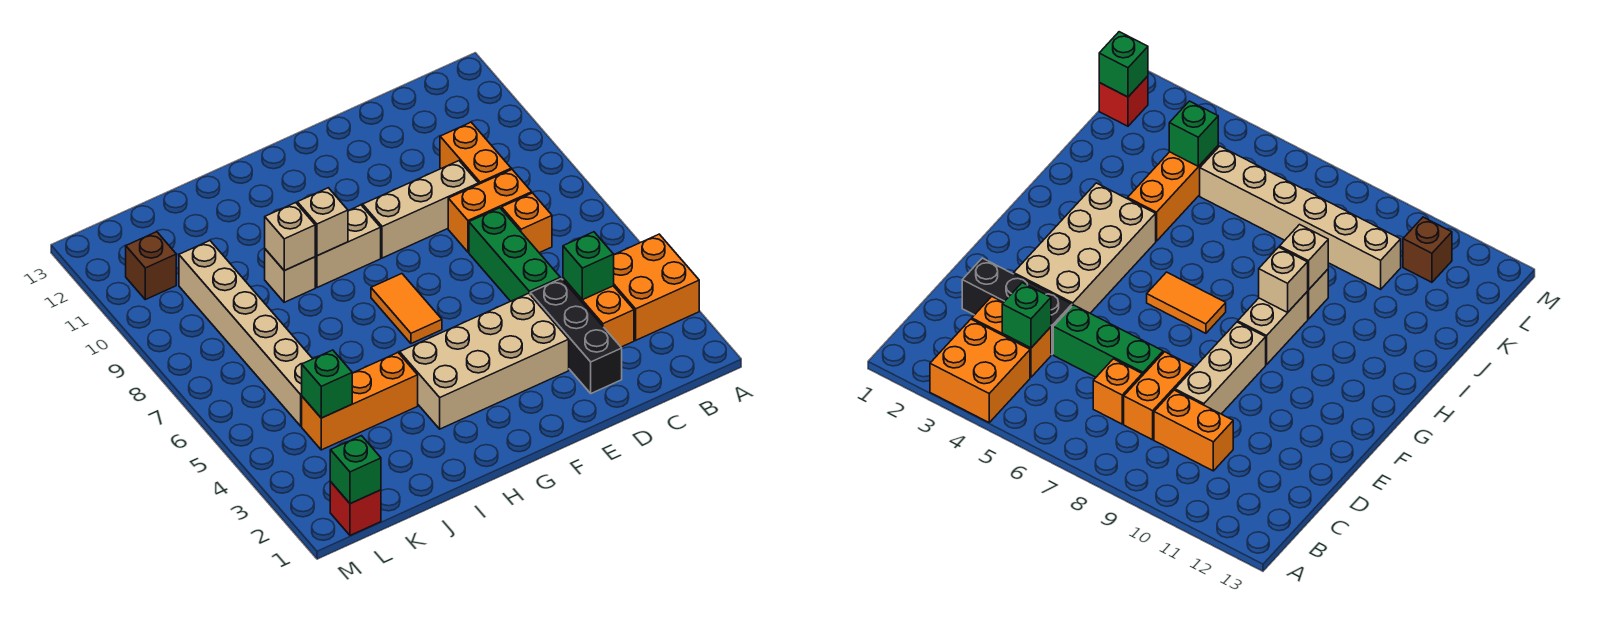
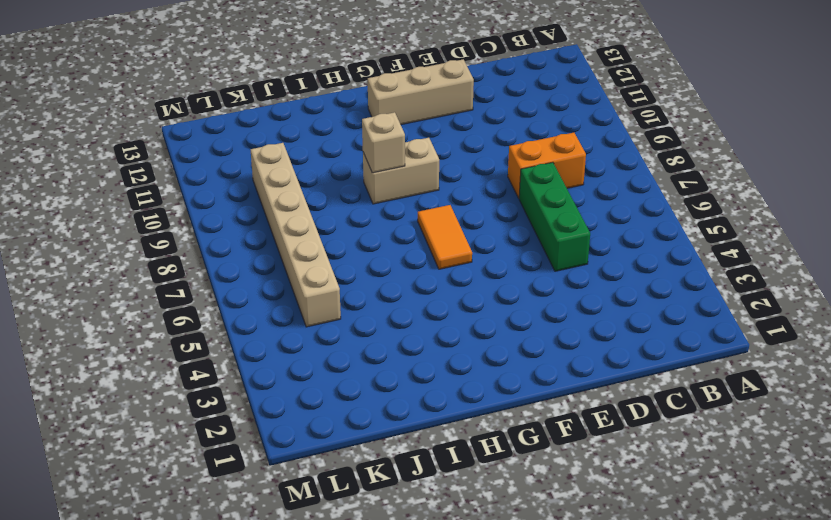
tan brick E12:G12 level 1 -> tan brick D9:F9 level 1
none -> orange brick A3:B4 level 1
none -> orange brick C3:C4 level 1
none -> orange brick C7 level 1

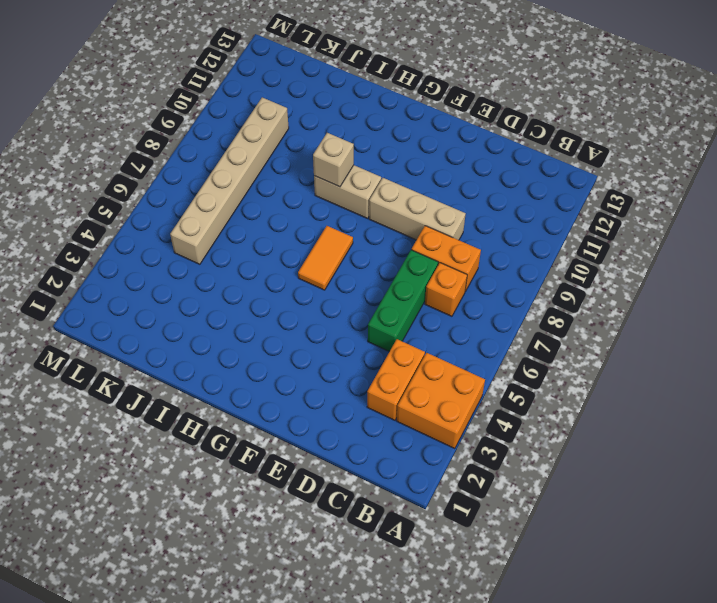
none -> orange brick C9:C10 level 1
none -> black brick D2:D4 level 1
none -> tan brick E3:H4 level 1

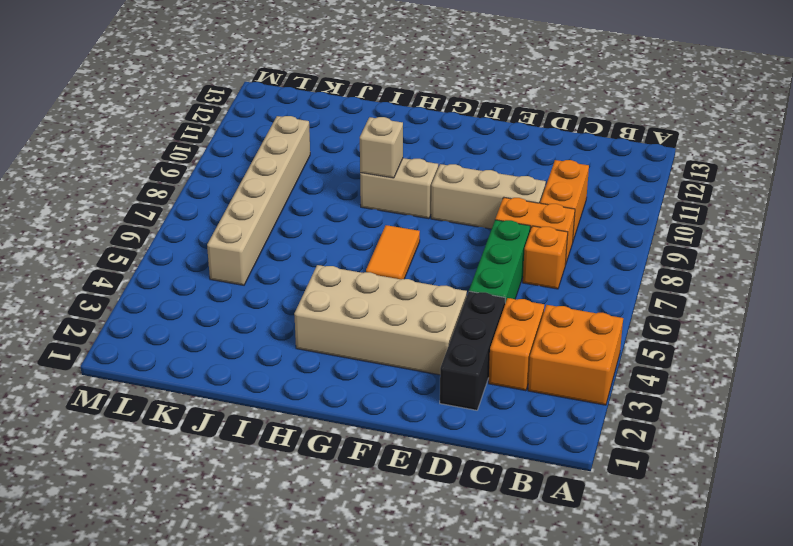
none -> orange brick I4:K4 level 1
none -> tan brick I9 level 1
none -> red brick L1 level 1

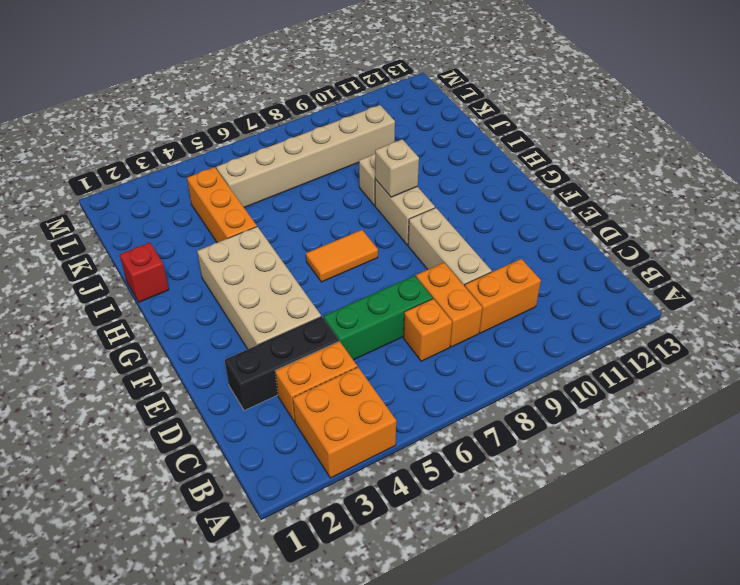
red brick I1 level 1 -> red brick L1 level 1
none -> brown brick L11 level 1
none -> green brick C4 level 2
none -> tan brick I9 level 2

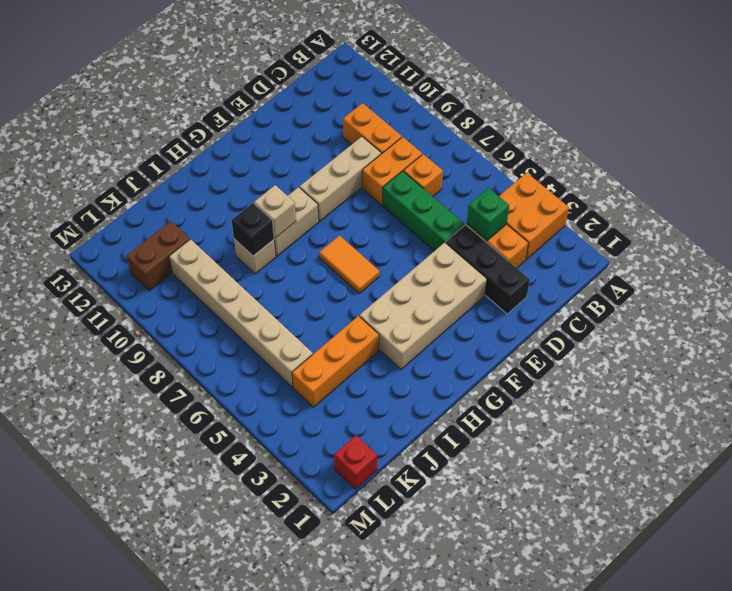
black brick I9 level 2 -> tan brick I9 level 2
brown brick K11:L11 level 1 -> brown brick L11 level 1
none -> green brick K4 level 2
none -> green brick L1 level 2

